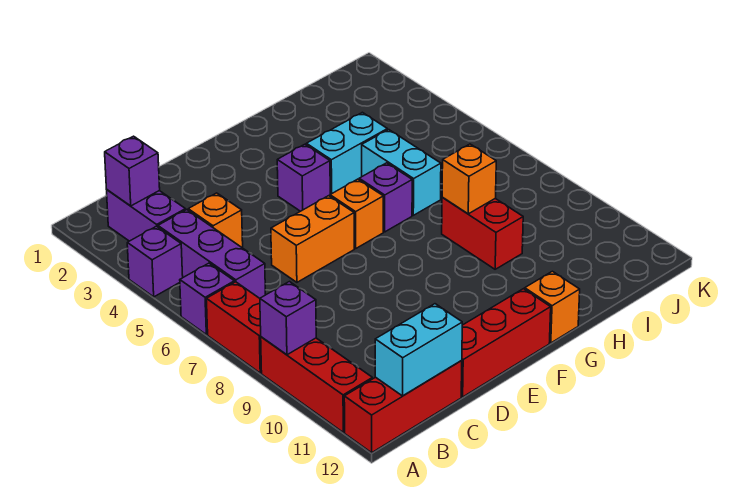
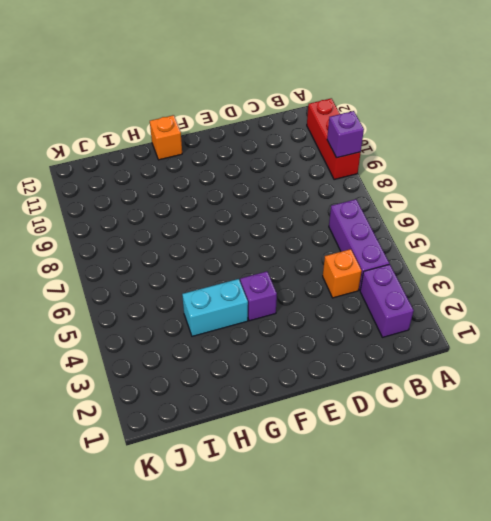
none -> purple brick A4 level 1
none -> purple brick A6 level 1
none -> red brick A7:A8 level 1

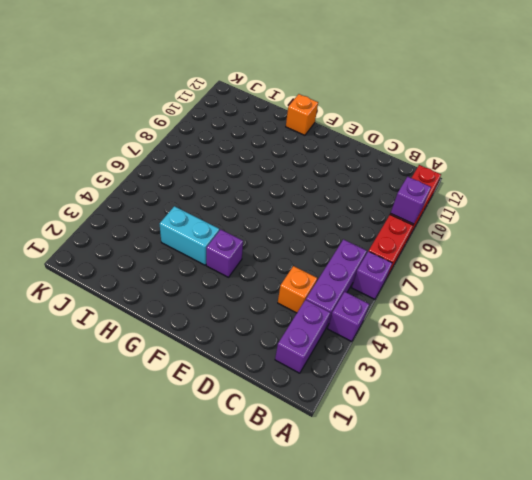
none -> red brick A12:C12 level 1
none -> orange brick D6:E6 level 1
none -> red brick D12:F12 level 1

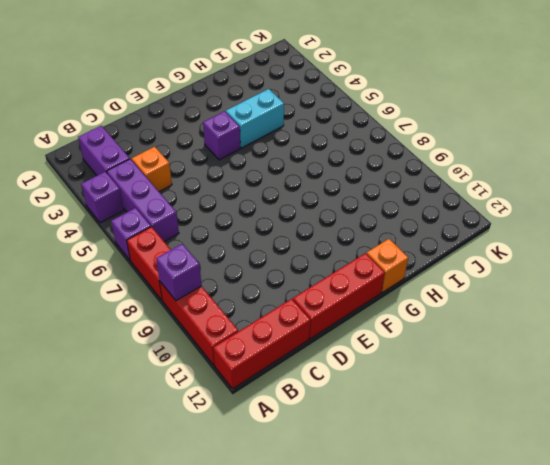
none -> orange brick D6:E6 level 1
none -> orange brick F6 level 1
none -> purple brick G6 level 1

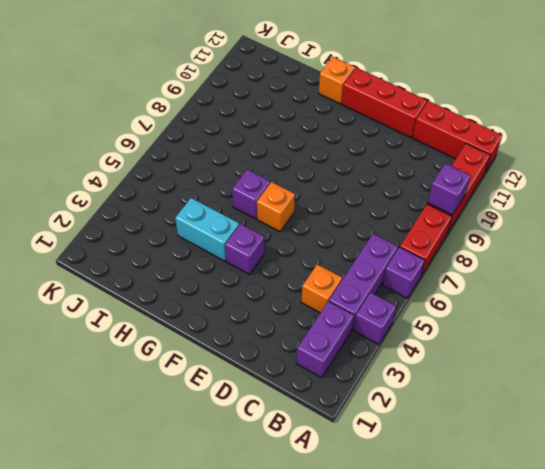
none -> orange brick D6:E6 level 1
none -> cyan brick H5:H6 level 1
none -> red brick H8:H9 level 1

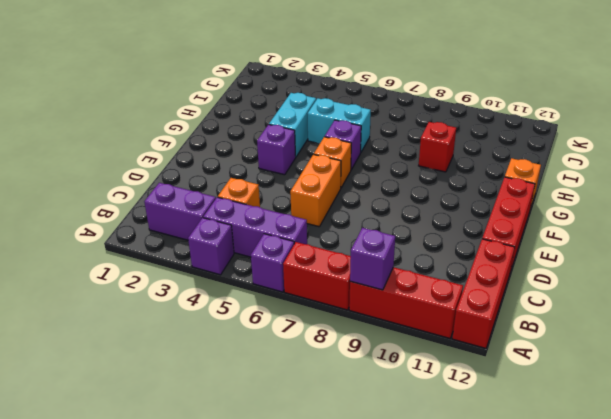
red brick H9 level 1 -> red brick H8:H9 level 1
none -> purple brick B2 level 2
none -> cyan brick B12:C12 level 2
none -> orange brick H8 level 2

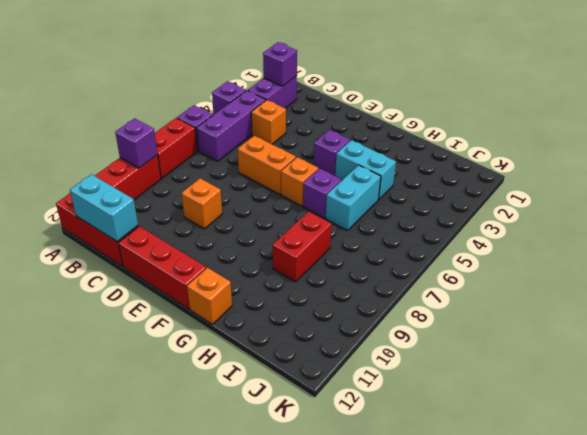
orange brick D9 level 1 -> orange brick H8 level 2

